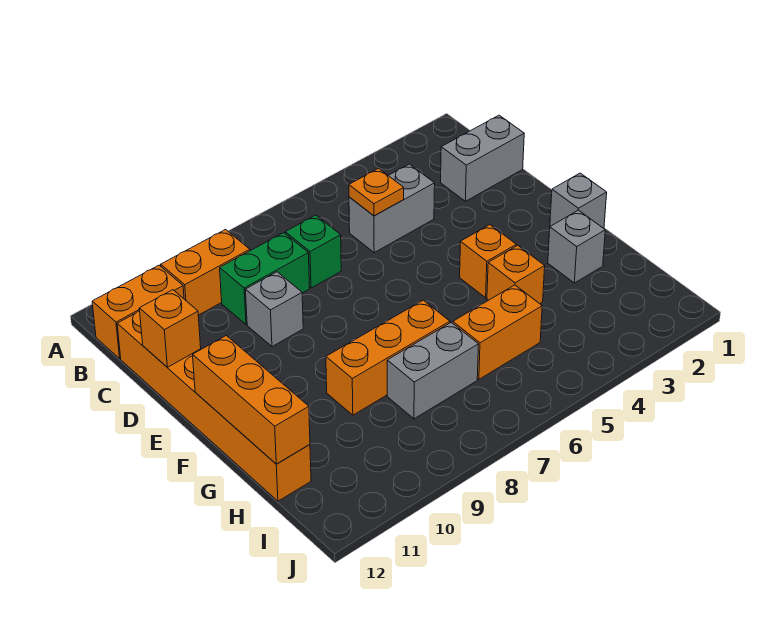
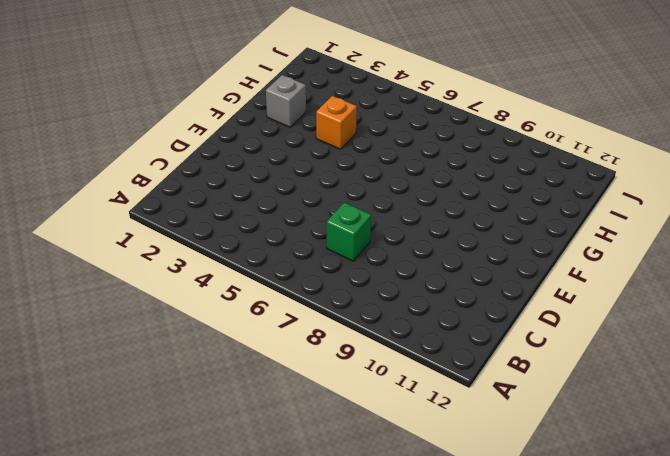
none -> orange brick B9:B10 level 1
none -> orange brick B11:B12 level 1
none -> grey brick C1:C2 level 1

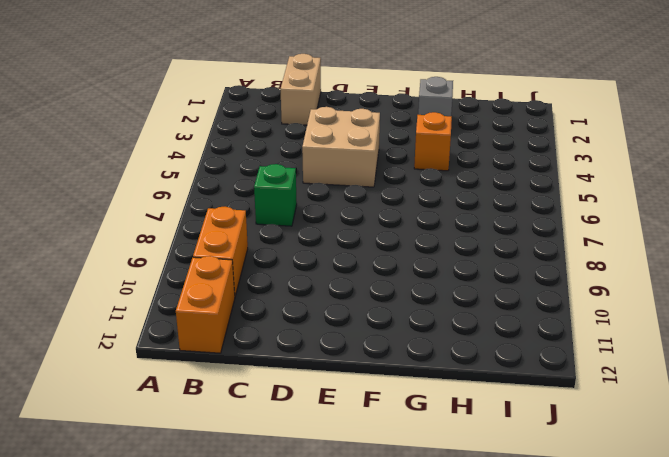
tan brick C1:C2 level 1 -> grey brick C1:C2 level 1
tan brick D4:E5 level 1 -> none
none -> grey brick C4:C5 level 1
none -> green brick C8:C9 level 1
none -> orange brick C12:H12 level 1

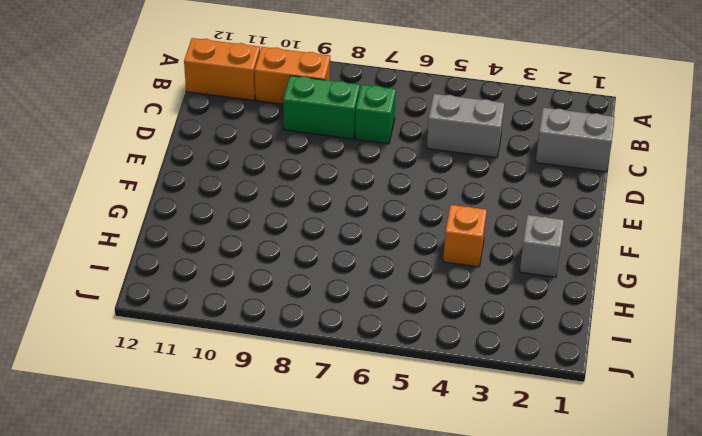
none -> orange brick C12:H12 level 1
none -> grey brick D9 level 1
none -> grey brick F1 level 1

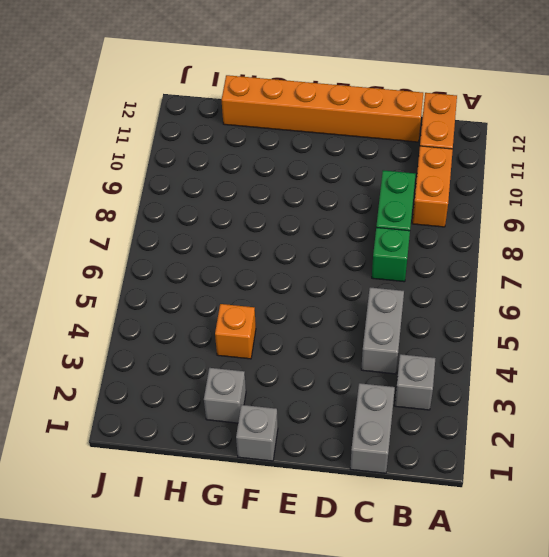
grey brick B3 level 1 -> grey brick D9 level 1
none -> orange brick F4 level 1
none -> orange brick G7:G9 level 1
none -> orange brick H5:H6 level 1

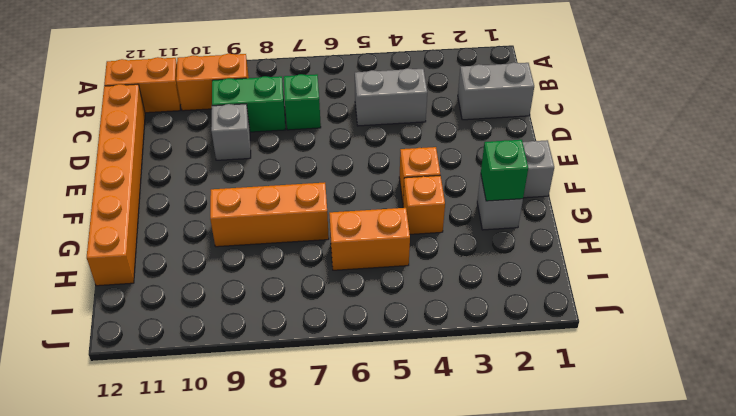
green brick G2 level 2 -> none
none -> grey brick H7:H8 level 1
none -> orange plate C5 level 2
none -> orange brick D12 level 2

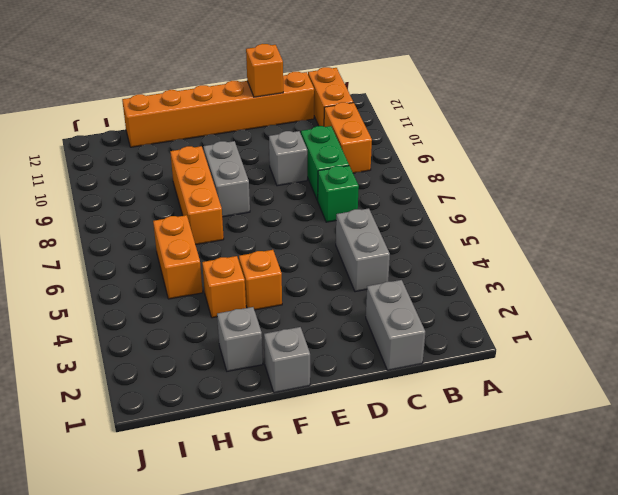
grey brick F8:F9 level 1 -> grey brick H7:H8 level 1
none -> orange plate C5 level 2
none -> orange brick F12:H12 level 2

